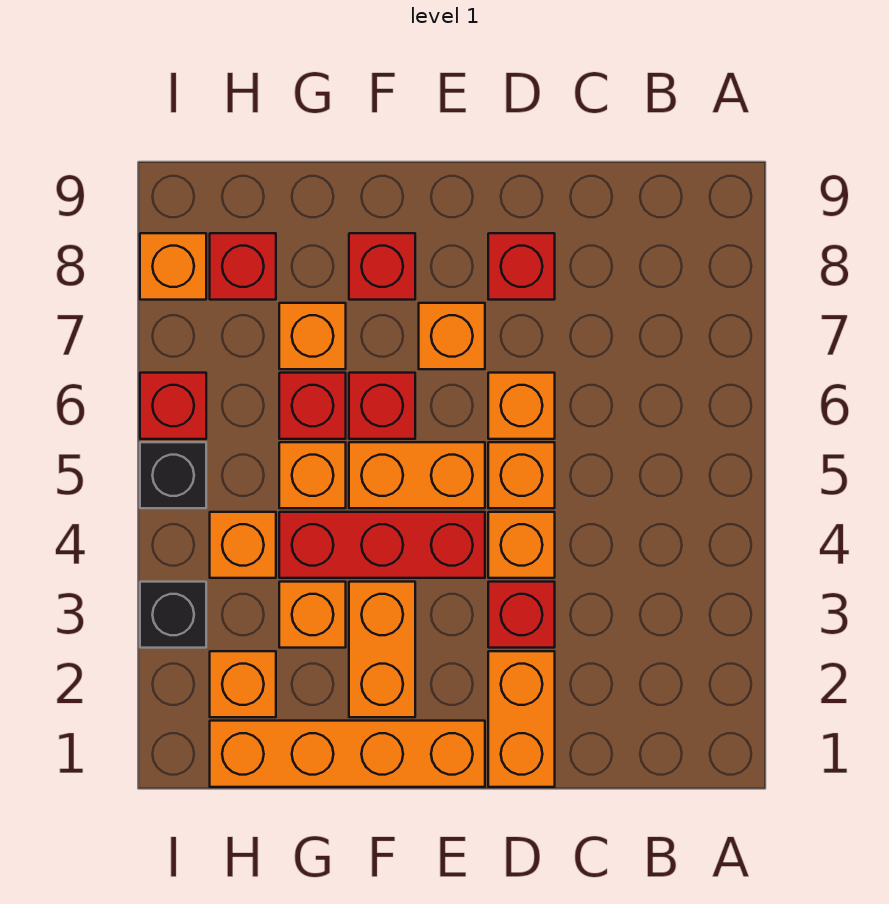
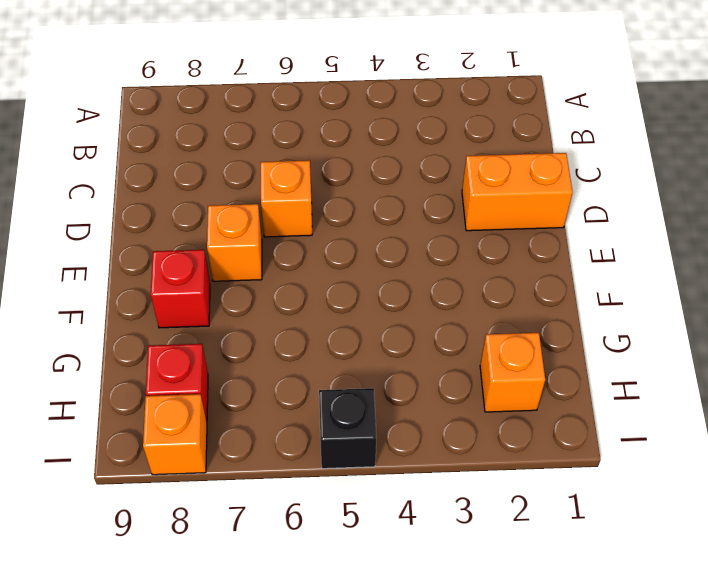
none -> red brick D3 level 1
none -> orange brick D4 level 1
none -> orange brick D5 level 1

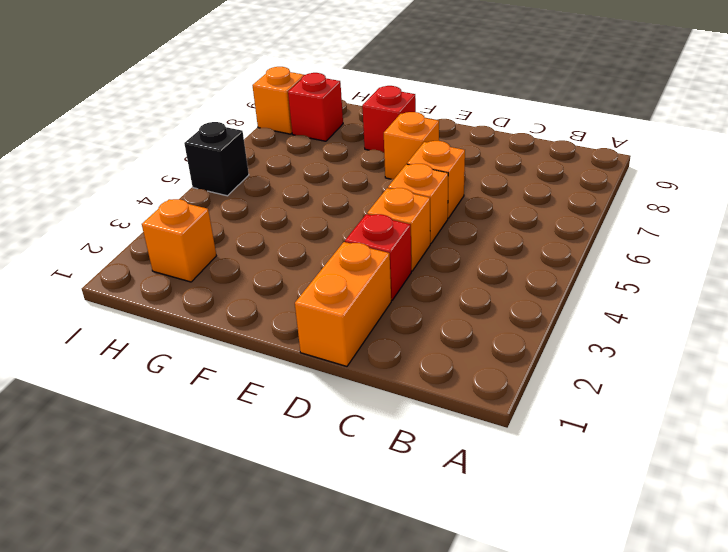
none -> red brick D8 level 1
none -> orange brick E1:H1 level 1
none -> red brick E4:G4 level 1

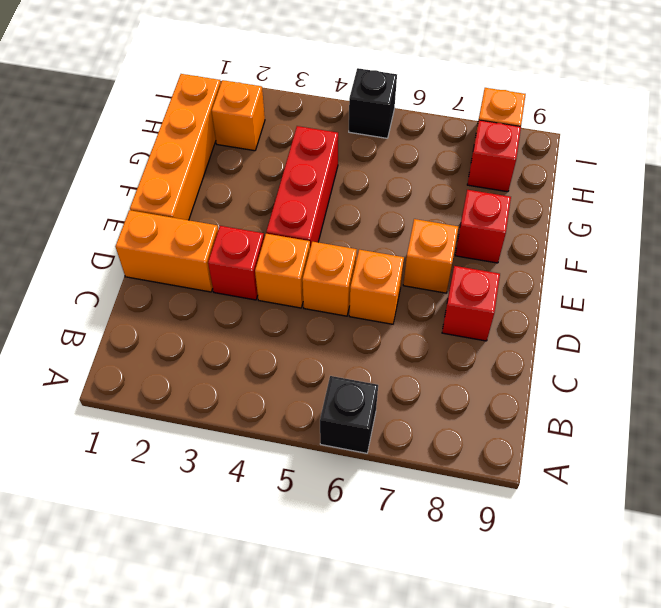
black brick A6 level 1 -> black brick I3 level 1
none -> orange brick E5:F5 level 1
none -> orange brick F2:F3 level 1
none -> red brick F6 level 1

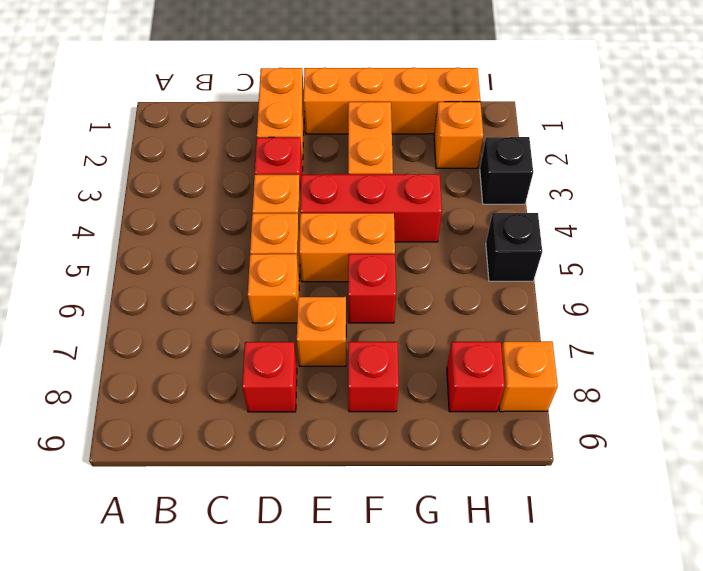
none -> orange brick G3 level 1
none -> orange brick G5 level 1
none -> red brick G6 level 1

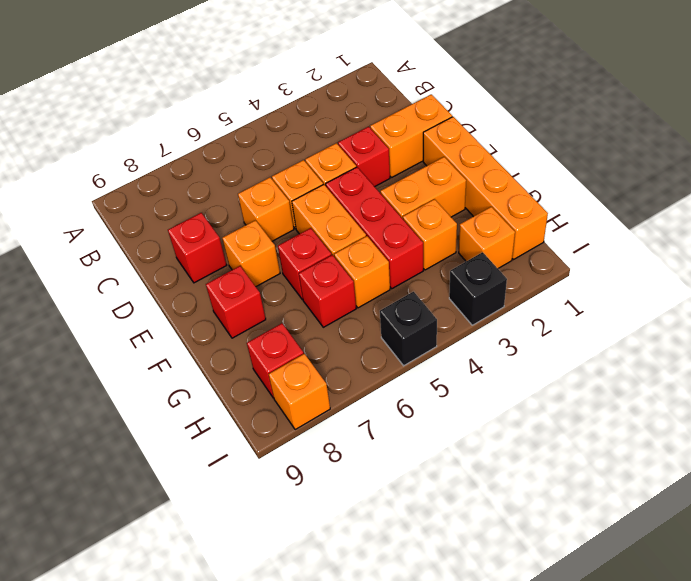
none -> orange brick G7 level 1
none -> orange brick H4 level 1
none -> red brick I6 level 1

